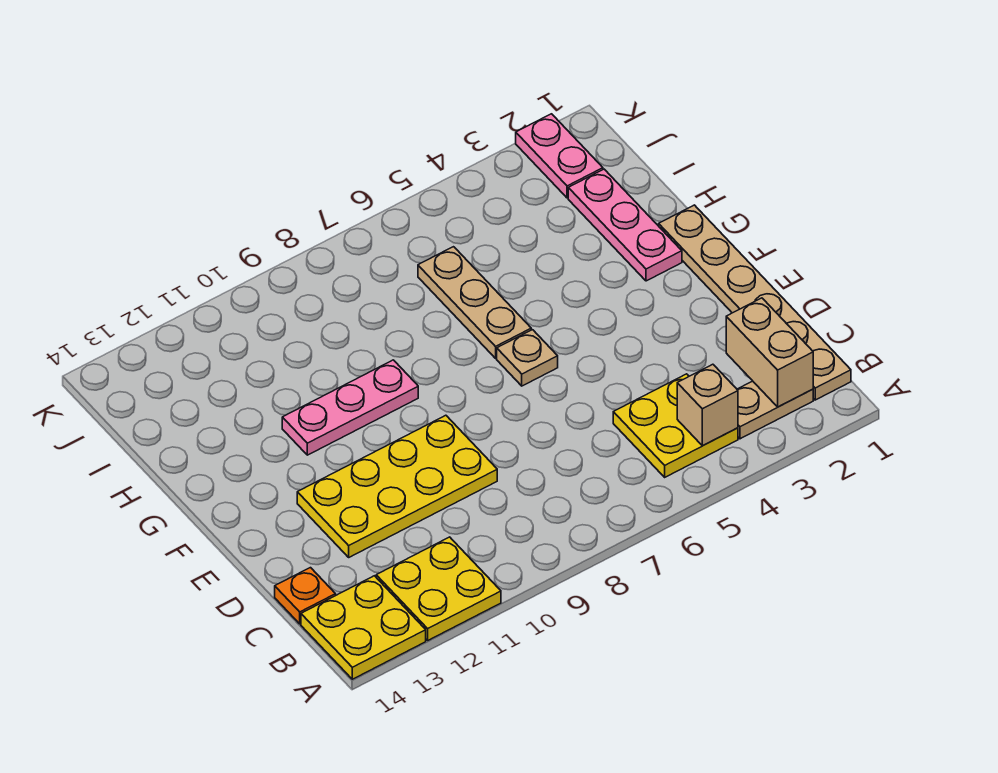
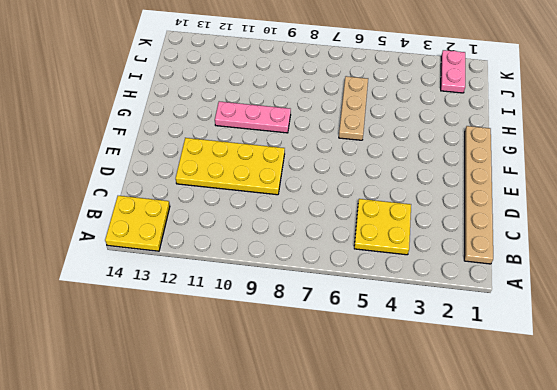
none -> yellow plate A11:B12 level 1
none -> tan plate B2:B3 level 1
none -> orange plate C14 level 1

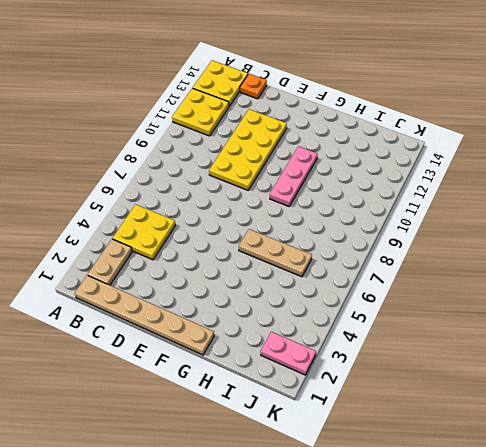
none -> tan plate F6 level 1
none -> pink plate G2:I2 level 1
none -> tan brick B2:C2 level 2

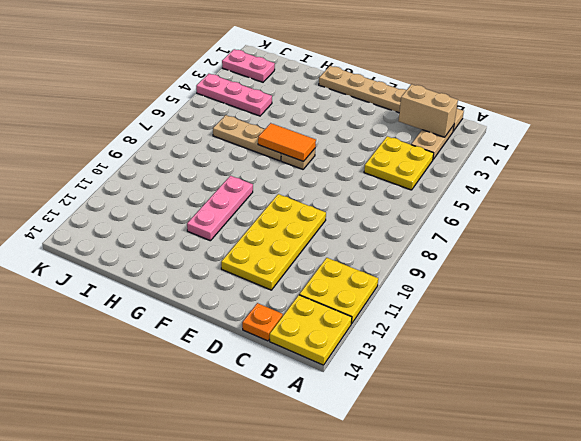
orange tile F6:G6 level 2 -> none
pink plate I4:K4 level 1 -> pink plate G2:I2 level 1
none -> tan brick B4 level 2

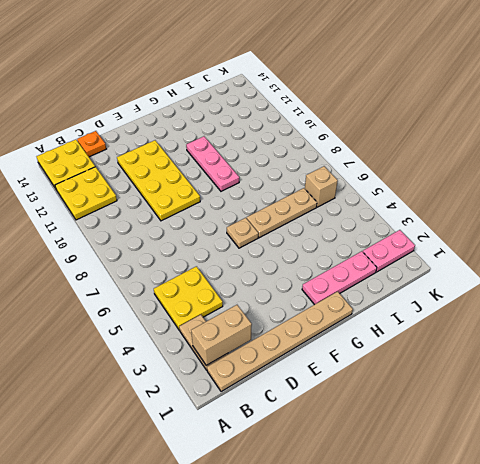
tan brick J6 level 1 -> tan brick B4 level 2

